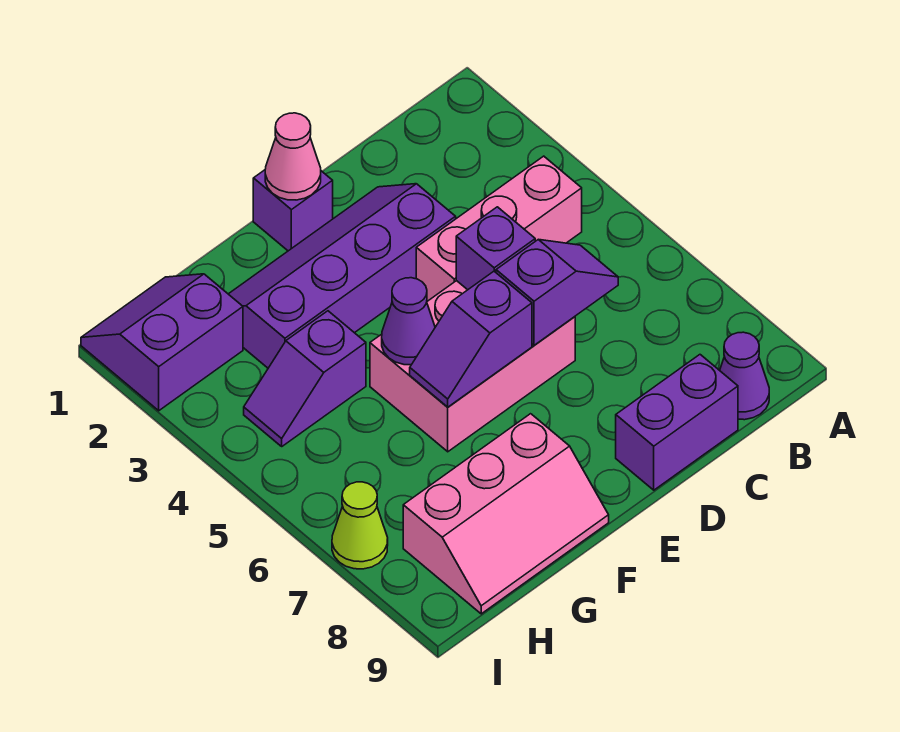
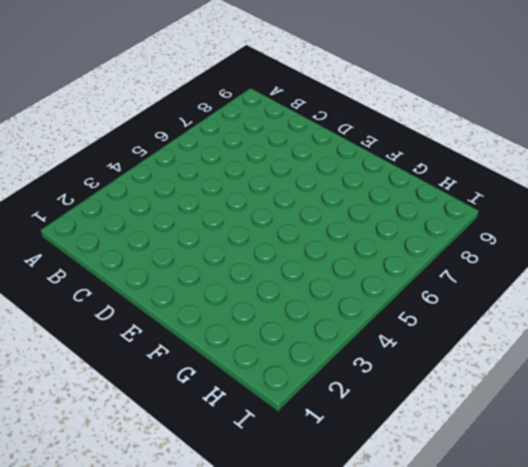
none -> pink brick B4:D4 level 1
none -> purple cone B9 level 1
none -> purple brick C9:D9 level 1

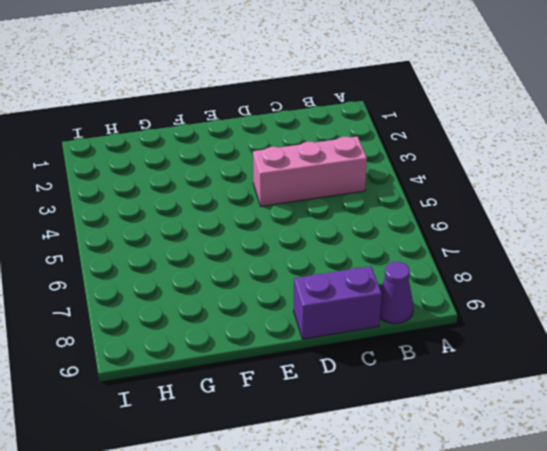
none -> purple slope D2:G3 level 1 top 3
none -> pink brick D5:F6 level 1
none -> purple brick E1 level 1

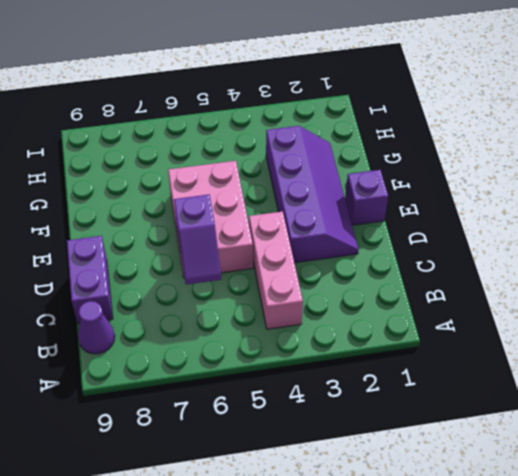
none -> pink slope F8:H9 level 1 top 8
none -> purple slope G4:H4 level 1 top G
none -> purple slope H1:I2 level 1 top 2

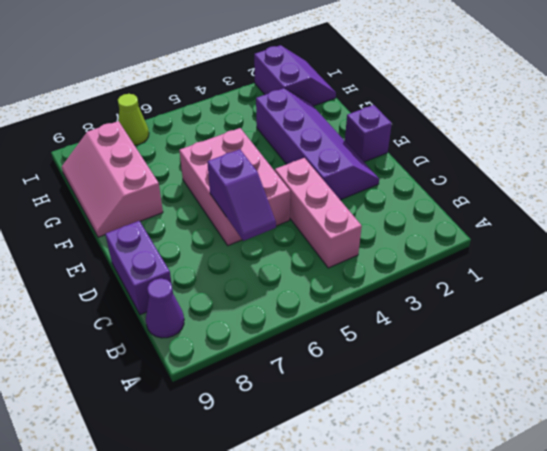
none -> purple slope G4:H4 level 1 top G
none -> purple brick D5 level 2
none -> pink cone E1 level 2

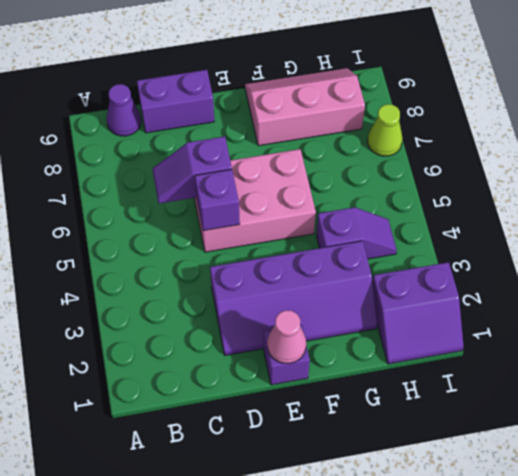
none -> pink brick B4:D4 level 1
none -> purple slope E6:F6 level 2 top E
none -> purple cone F5 level 2

